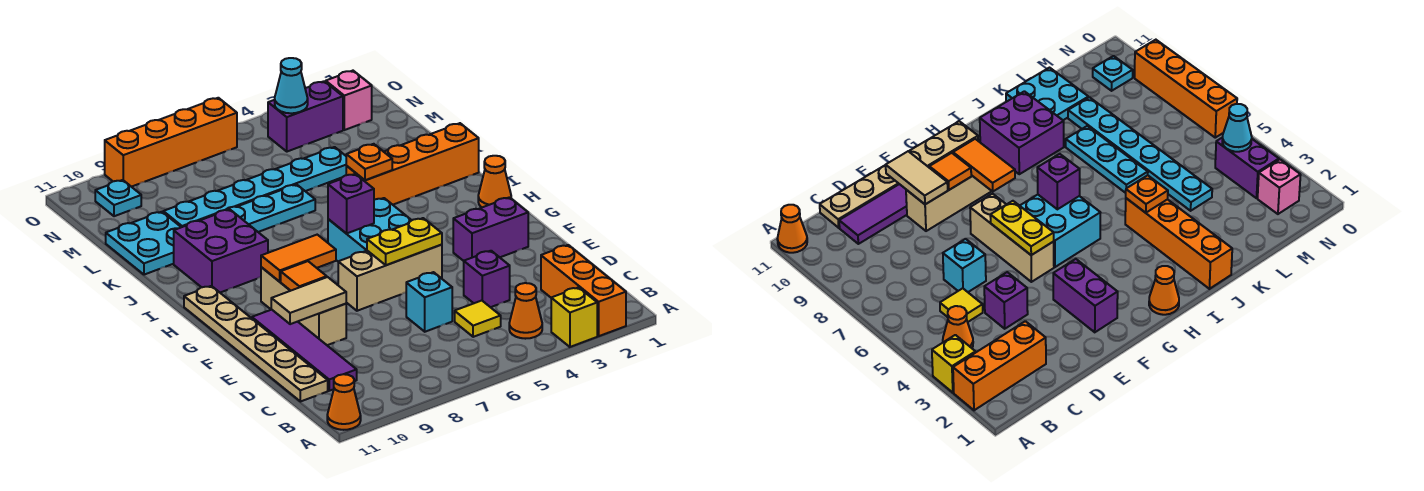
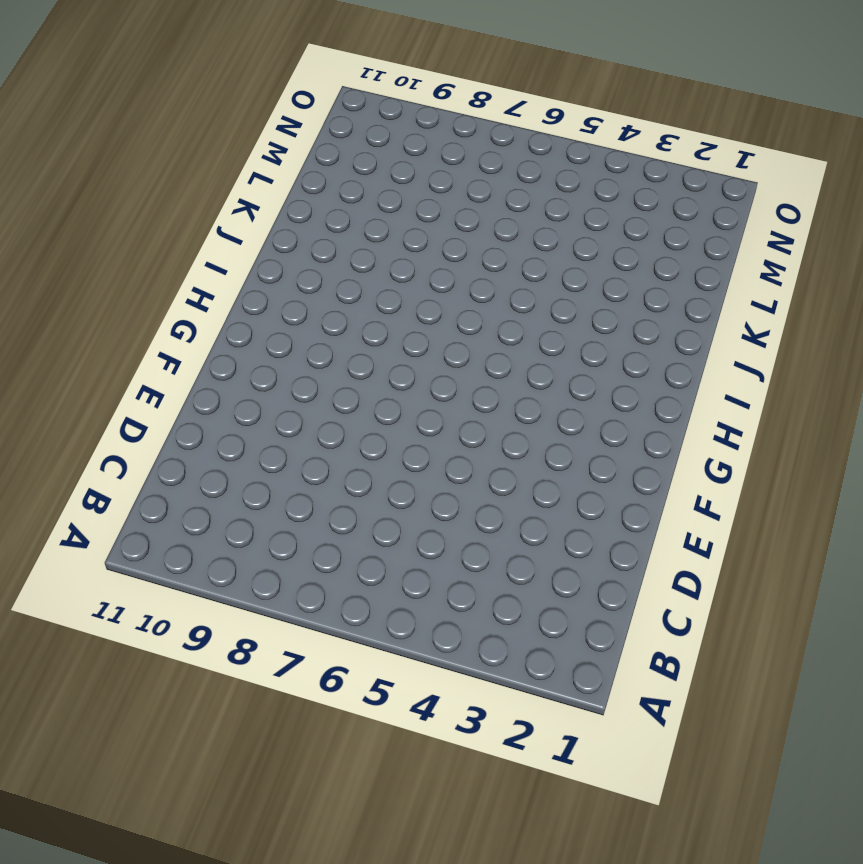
none -> orange brick A2:C2 level 1
none -> yellow brick A3 level 1
none -> orange cone A11 level 1
none -> orange cone B4 level 1

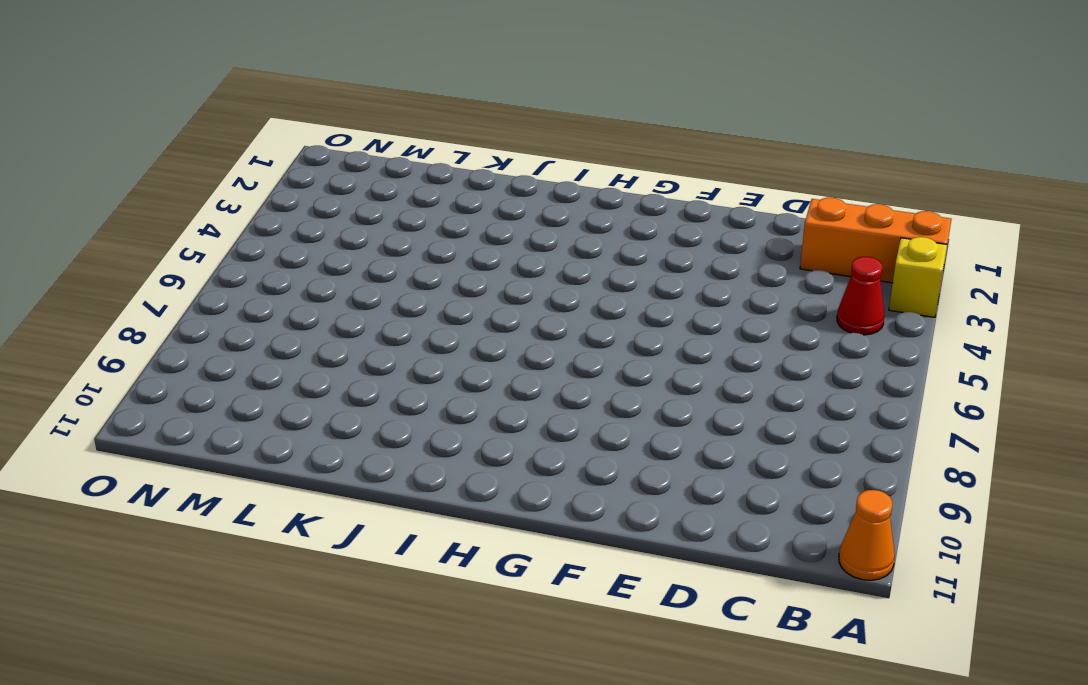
red cone B4 level 1 -> orange cone B4 level 1
none -> yellow tile C5 level 1
none -> purple tile C10:F10 level 1
none -> tan plate C11:H11 level 1
none -> purple brick D4 level 1

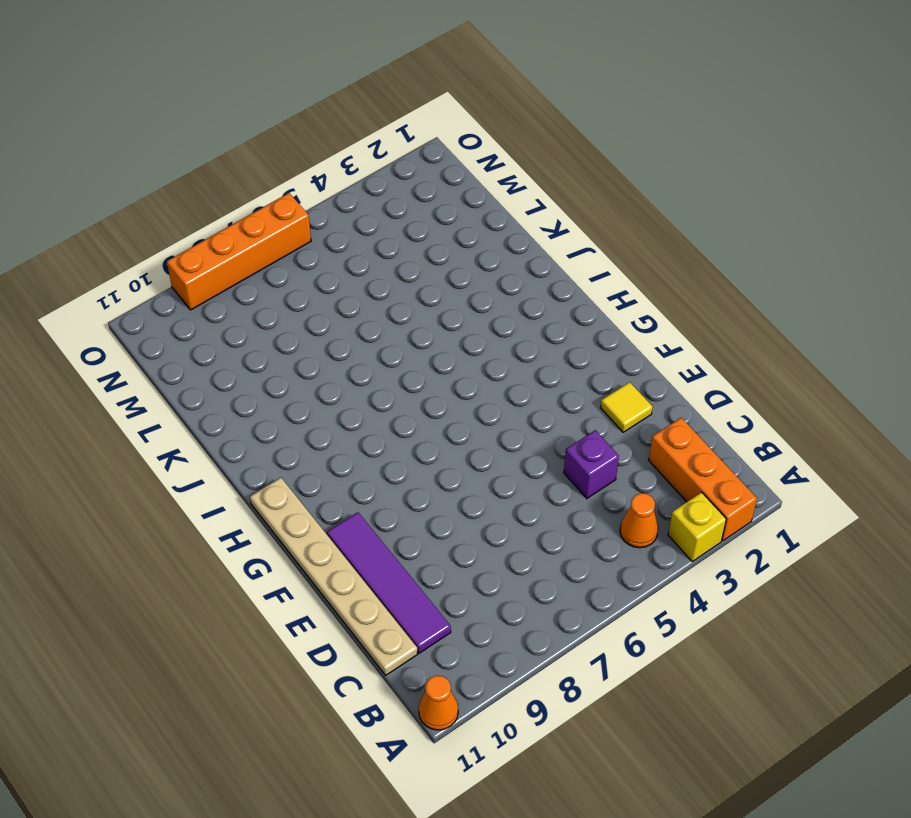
yellow tile E2 level 1 -> yellow tile C5 level 1
none -> cyan brick D6 level 1
none -> tan brick E9:G9 level 1
none -> purple brick F2:F3 level 1
none -> tan brick F5:F7 level 1

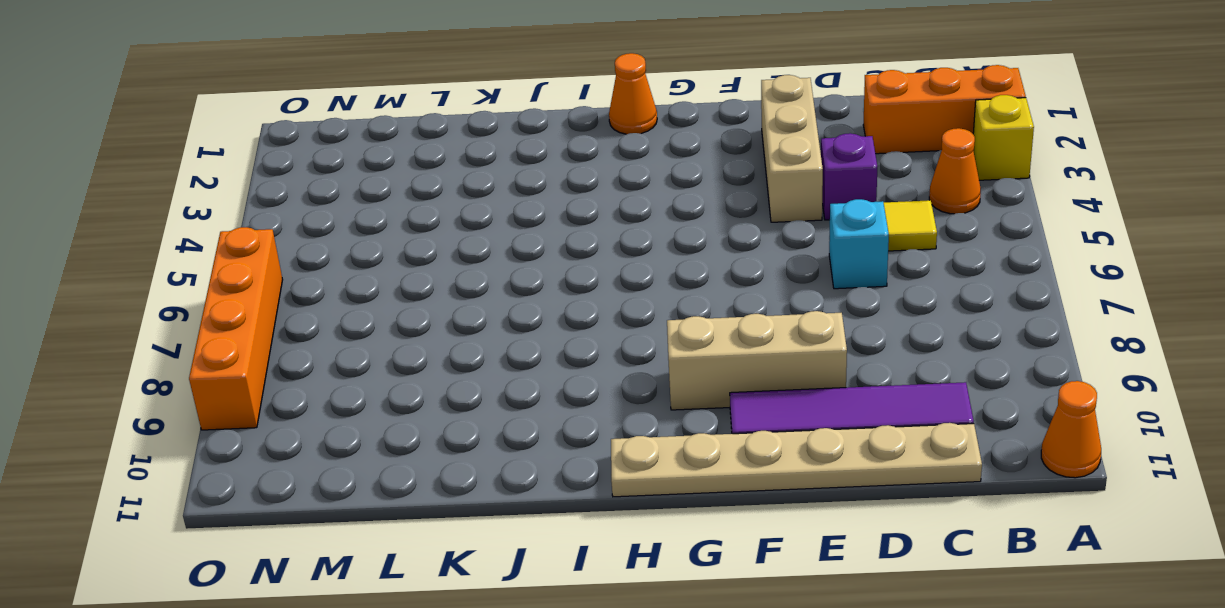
tan brick E2:E4 level 1 -> tan brick F5:F7 level 1
none -> purple brick F2:F3 level 1
none -> cyan brick G5:H6 level 1
none -> purple brick I9:J10 level 1
none -> orange brick J1:J4 level 1

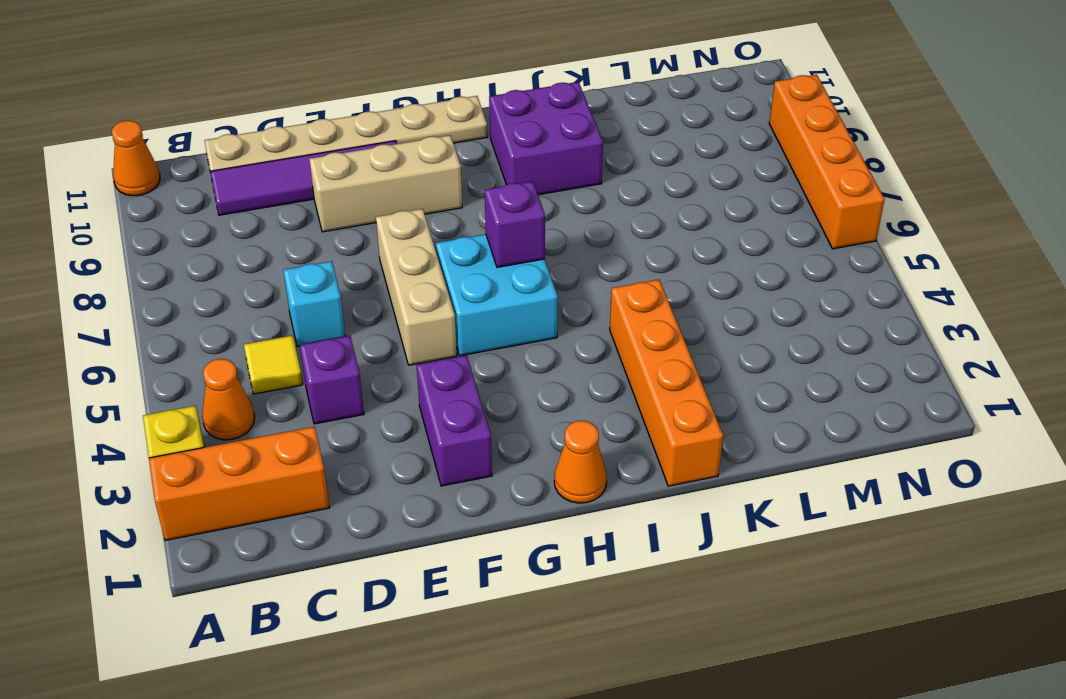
none -> cyan plate K6:K8 level 1
none -> cyan plate K10:L11 level 1
none -> cyan plate L4:L9 level 1
none -> pink brick N2 level 1

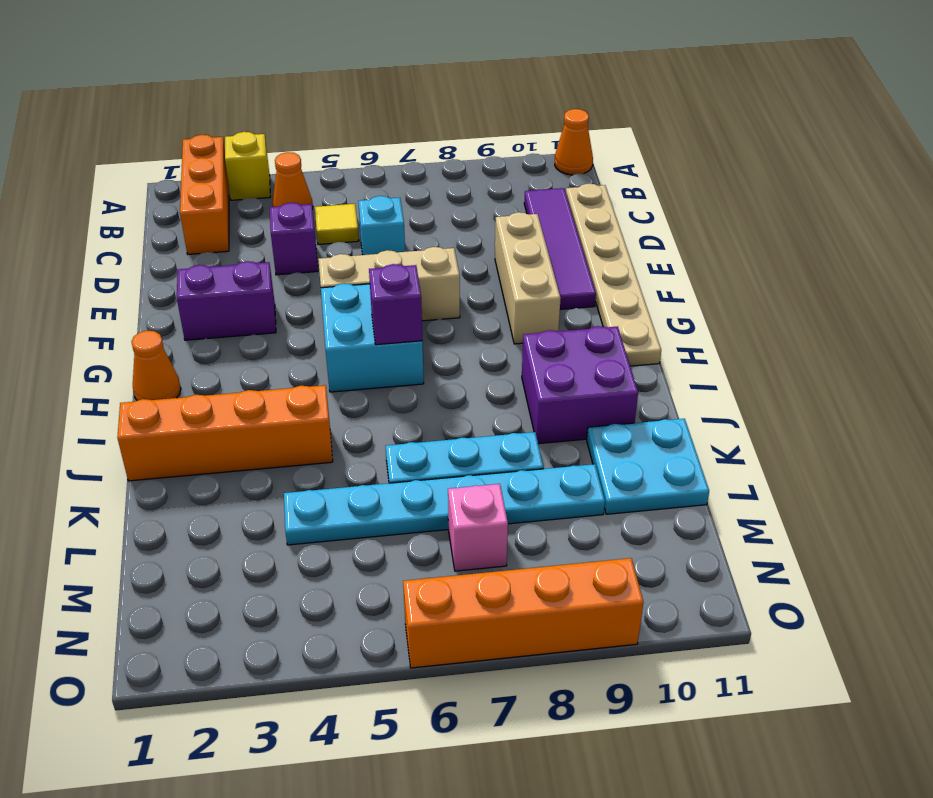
pink brick M7 level 1 -> pink brick N2 level 1
none -> purple brick N3:N4 level 1
none -> cyan plate N10 level 1
none -> tan tile E9:E10 level 2
none -> yellow plate F5:F6 level 2

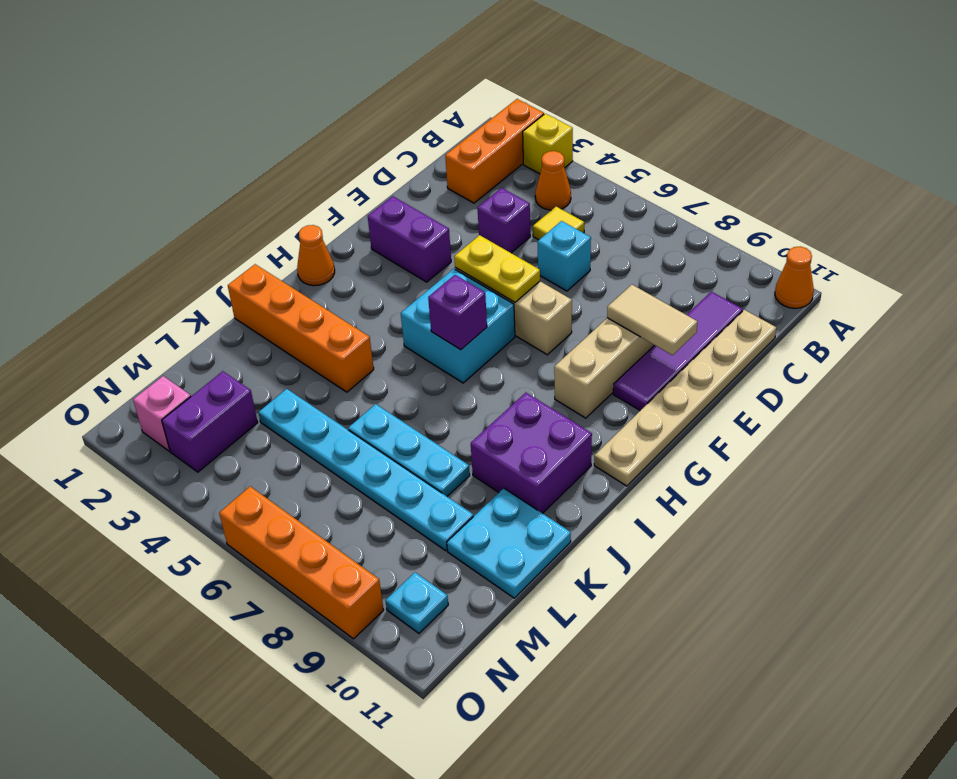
purple brick M3:N3 level 1 -> purple brick N3:N4 level 1
none -> orange tile F9 level 2
none -> orange tile G8:G9 level 2
none -> orange plate J4 level 2
none -> cyan cone N4 level 2

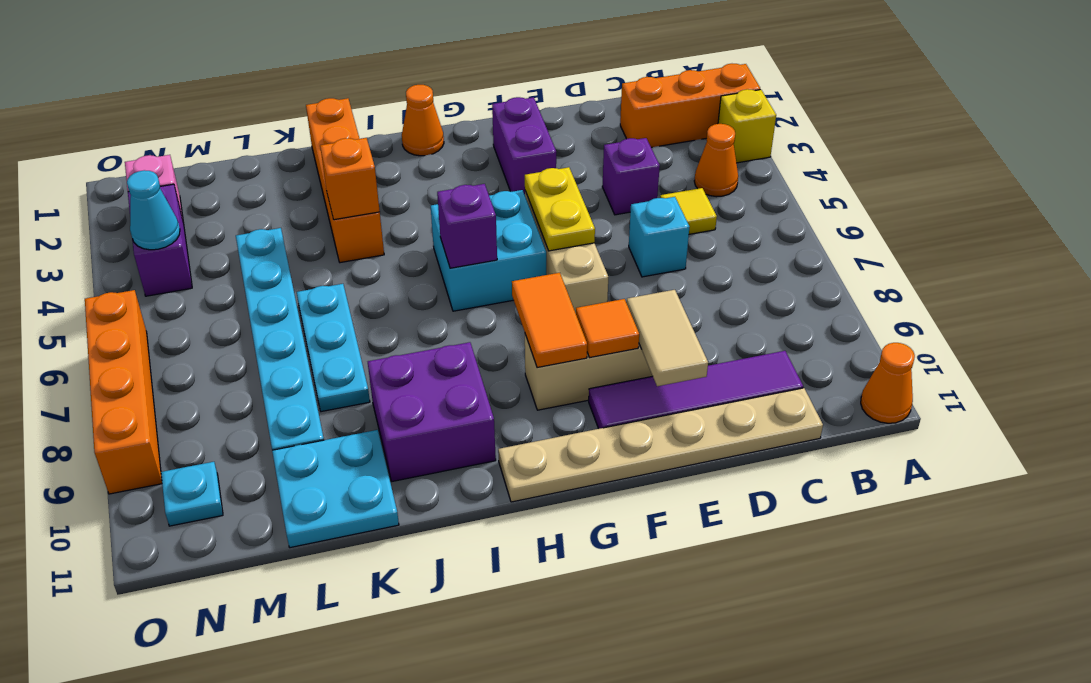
orange brick J4 level 2 -> orange plate J4 level 2

